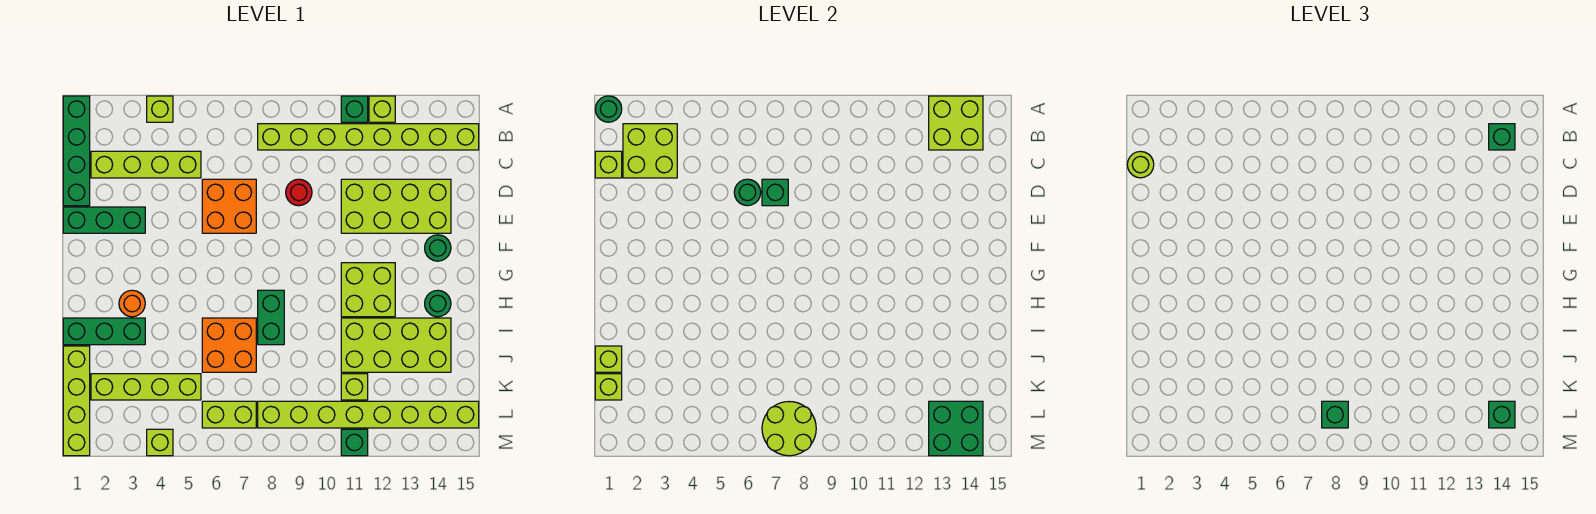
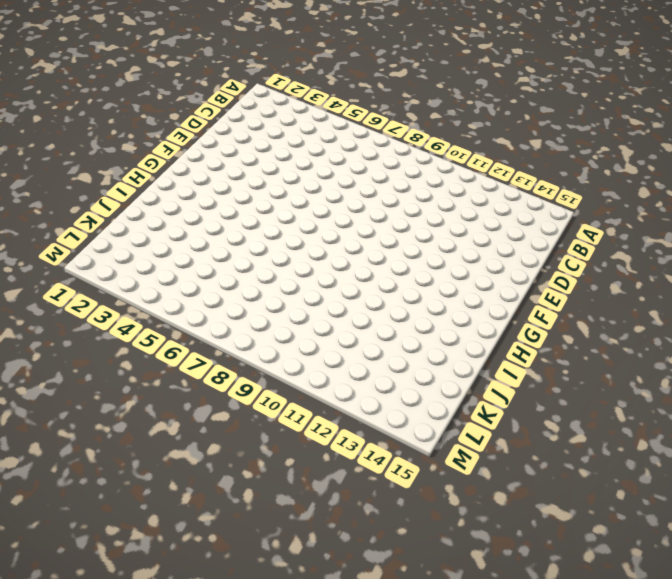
none -> green brick A1:D1 level 1
none -> lime brick A4 level 1
none -> green brick A11 level 1
none -> lime brick A12 level 1

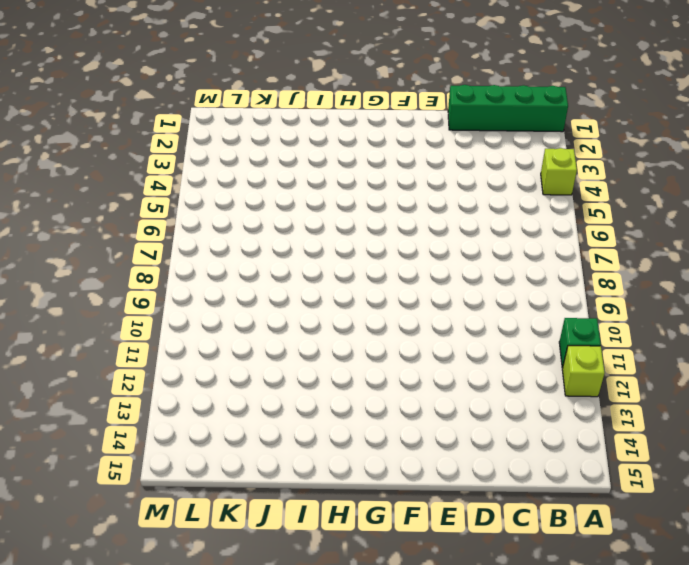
none -> lime brick B8:B15 level 1
none -> lime brick C2:C5 level 1
none -> orange brick D6:E7 level 1
none -> red round brick D9 level 1

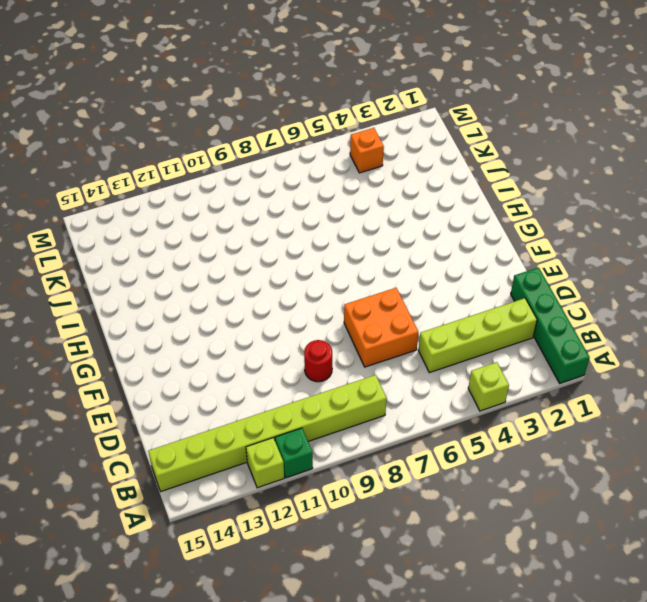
orange brick L4 level 1 -> none
none -> lime brick D11:E14 level 1
none -> green brick E1:E3 level 1
none -> green round brick F14 level 1
none -> lime brick G11:H12 level 1

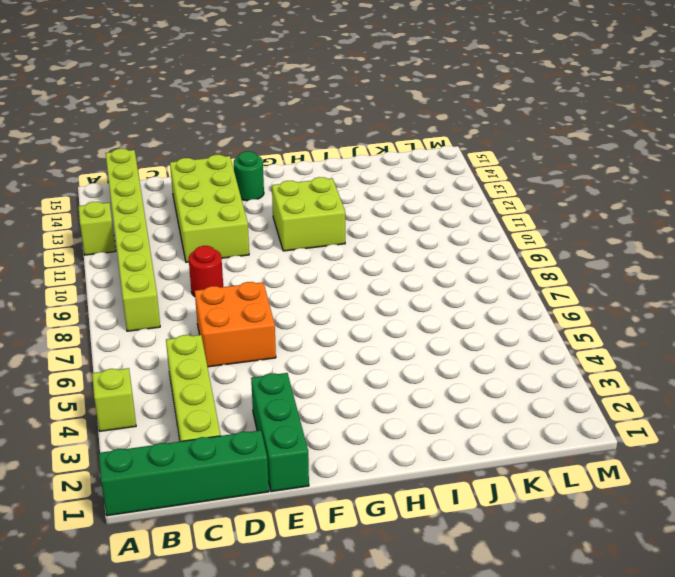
none -> green brick A11 level 1
none -> orange round brick H3 level 1
none -> green brick H8:I8 level 1
none -> green round brick H14 level 1

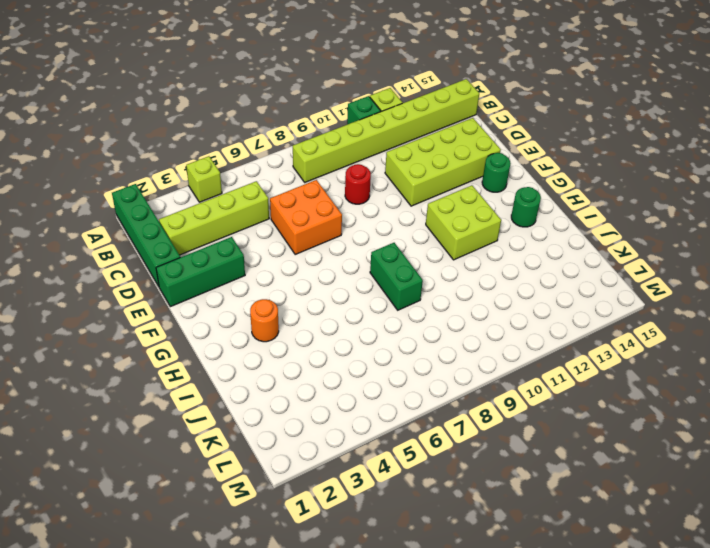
none -> green brick I1:I3 level 1
none -> orange brick I6:J7 level 1
none -> lime brick I11:J14 level 1
none -> lime brick J1:M1 level 1

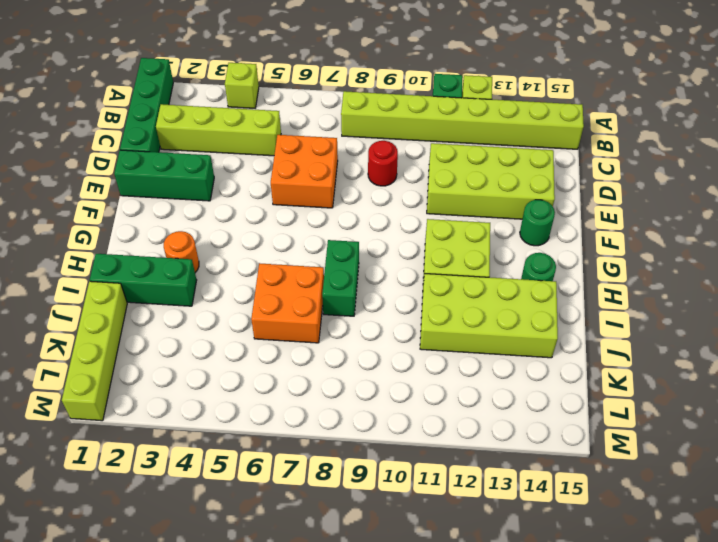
none -> lime brick K2:K5 level 1
none -> lime brick K11 level 1
none -> lime brick L6:L7 level 1
none -> lime brick L8:L15 level 1

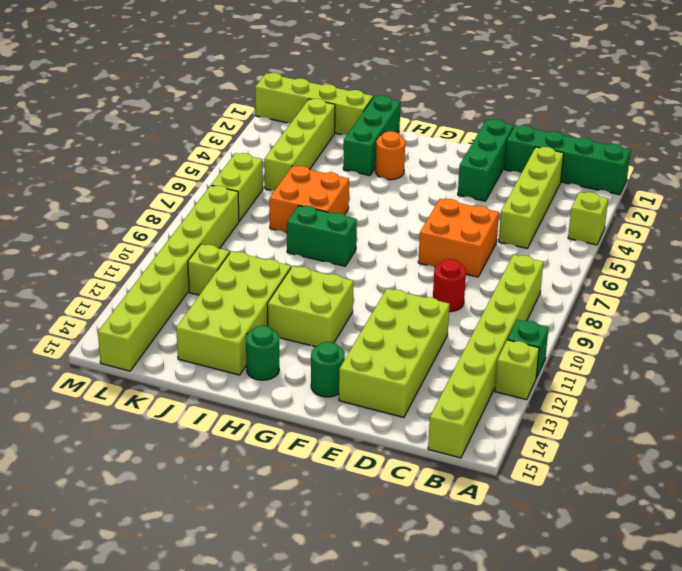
none -> lime brick M4 level 1
none -> green brick M11 level 1
none -> green round brick A1 level 2
none -> lime brick A13:B14 level 2

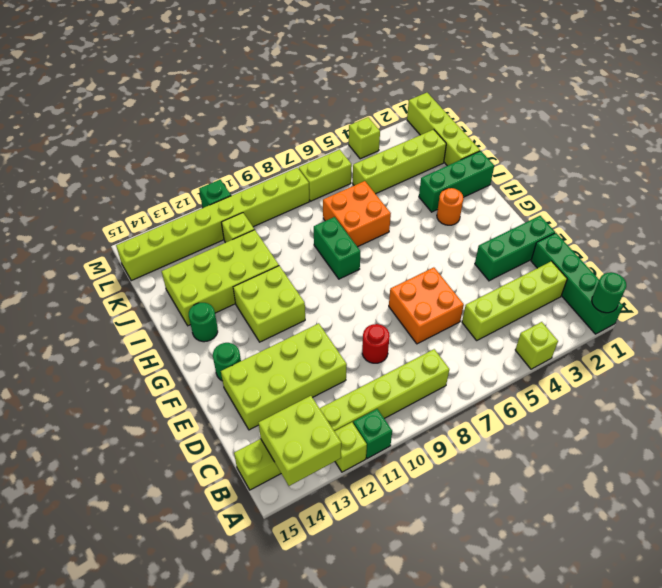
none -> lime brick B2:C3 level 2
none -> lime brick C1 level 2
none -> green round brick D6 level 2
none -> green brick D7 level 2

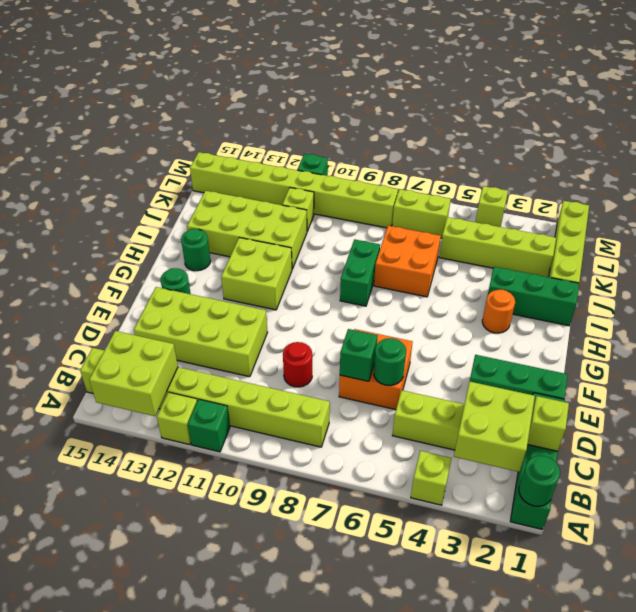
none -> lime brick J1 level 2
none -> lime brick K1 level 2
none -> lime round brick L7:M8 level 2
none -> green brick L13:M14 level 2

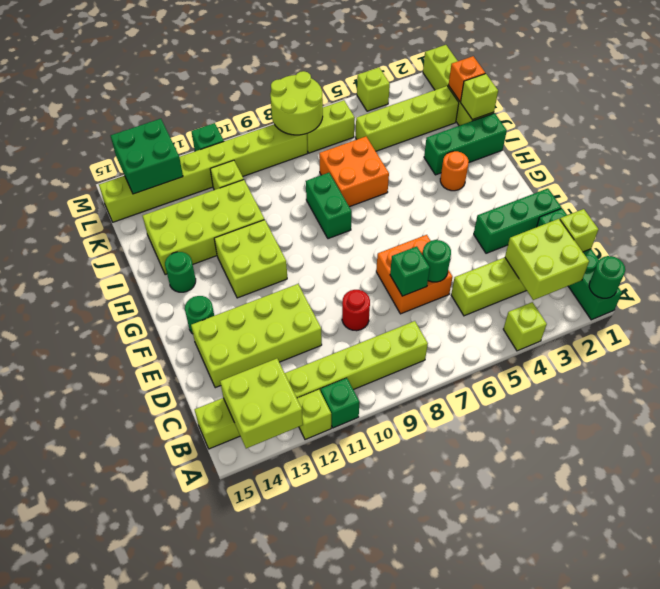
orange brick K1 level 2 -> lime brick K1 level 2
none -> green brick B14 level 3
none -> lime round brick C1 level 3
none -> green brick L8 level 3
none -> green brick L14 level 3

